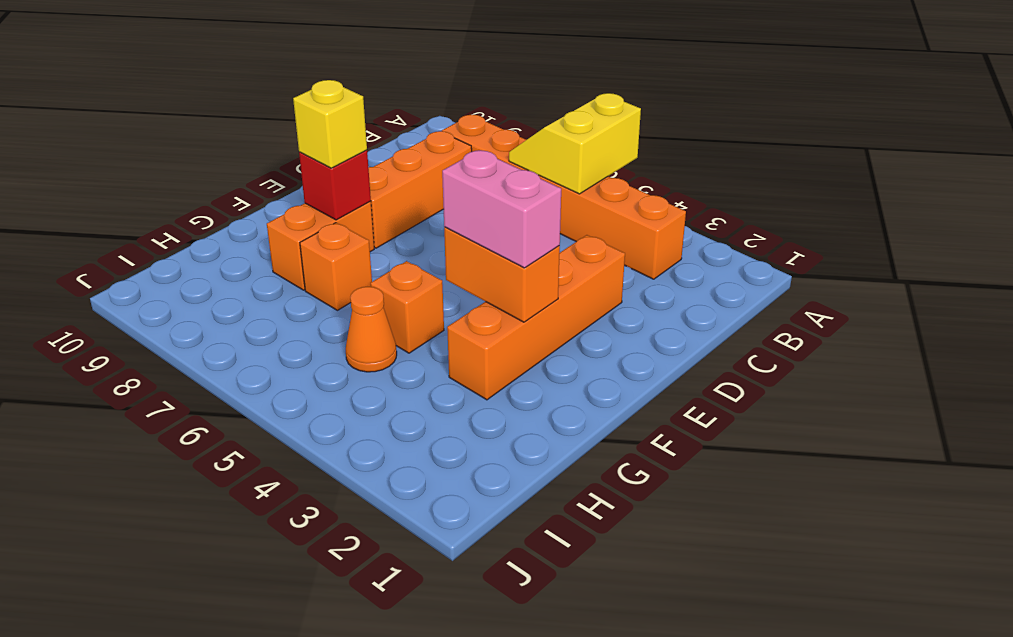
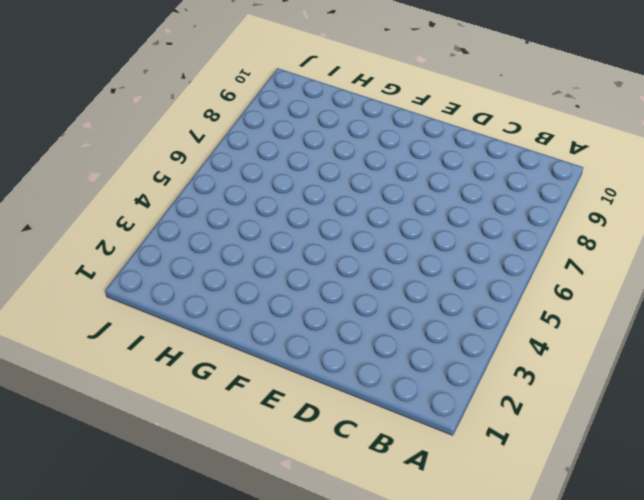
none -> orange brick B3:B8 level 1
none -> orange brick C8:E8 level 1
none -> orange brick D3:G3 level 1

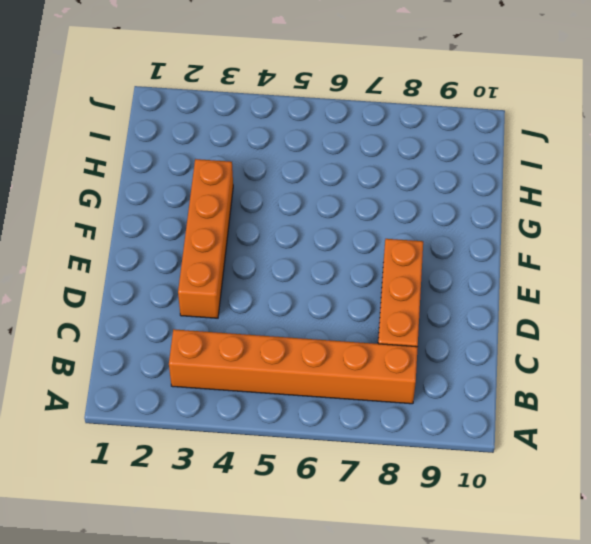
none -> orange brick F8:G8 level 1
none -> orange brick G5 level 1
none -> orange brick G7 level 1

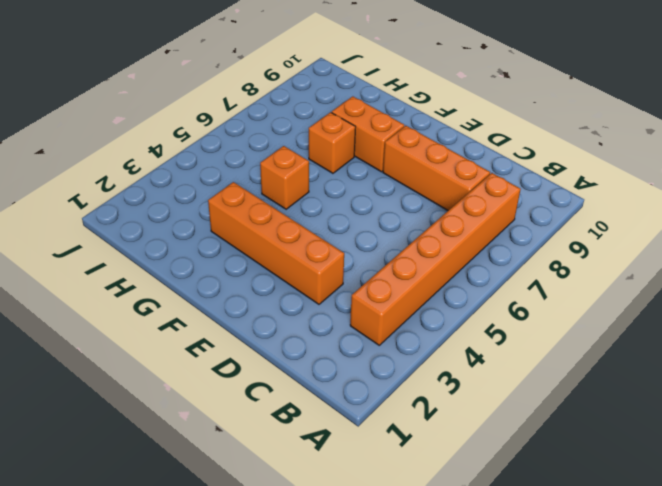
none -> orange cone H5 level 1
none -> yellow slope A5:B6 level 2 top 5
none -> orange brick F3:F4 level 2

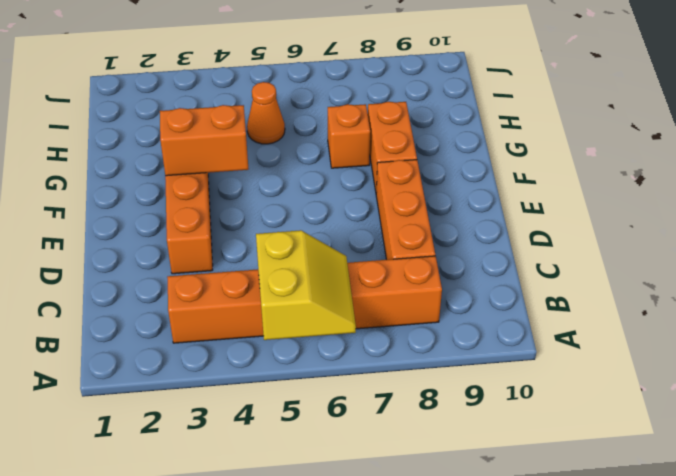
none -> orange brick G5 level 1
none -> red brick F8 level 2
none -> pink brick F3:F4 level 3

